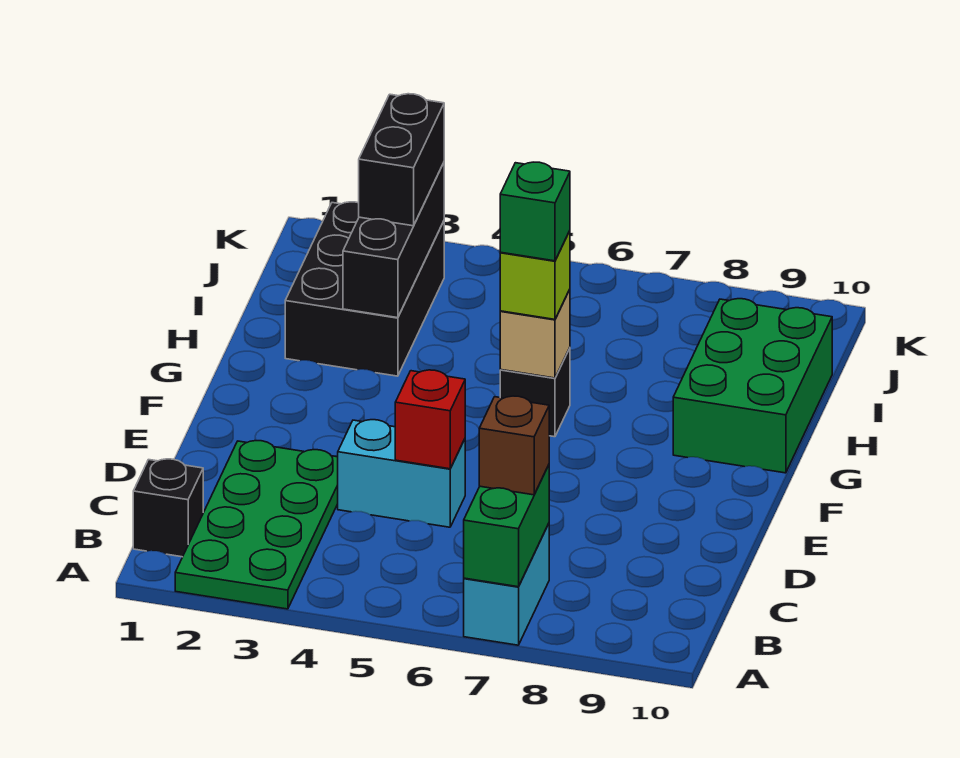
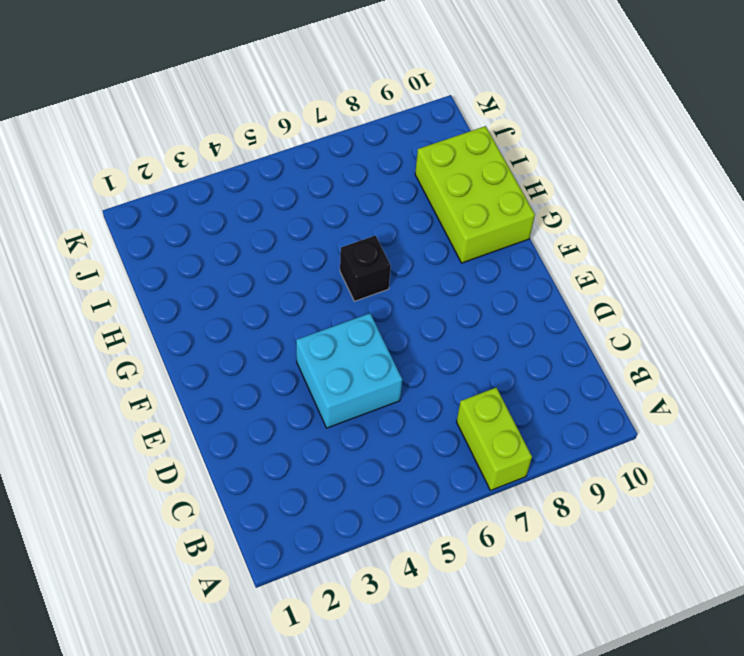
lime brick A7:B7 level 1 -> cyan brick A7:B7 level 1
cyan brick D4:E5 level 1 -> cyan brick D4:D5 level 1
lime brick G9:I10 level 1 -> green brick G9:I10 level 1
none -> green plate A2:D3 level 1
none -> black brick B1 level 1
none -> black brick H2:J3 level 1

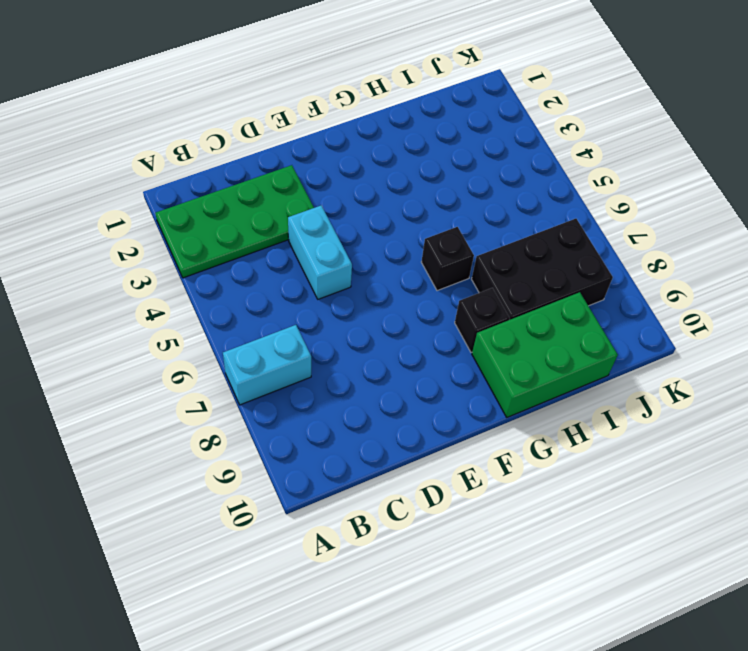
black brick G8 level 1 -> black brick B1 level 1
black brick H7:J8 level 1 -> black brick H2:J3 level 1
none -> green brick A7:B7 level 2
none -> red brick D5 level 2
none -> tan brick G6 level 2

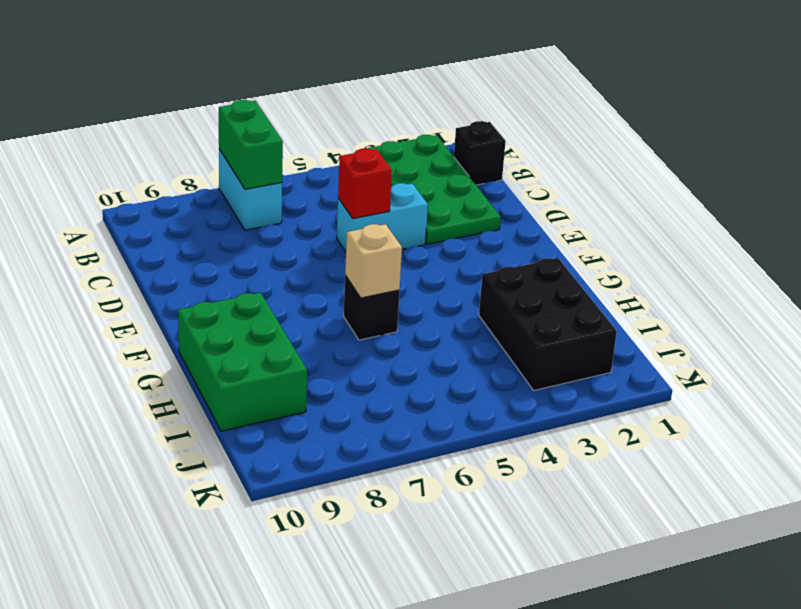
none -> black brick H3:J3 level 2
none -> brown brick B7 level 3
none -> lime brick G6 level 3

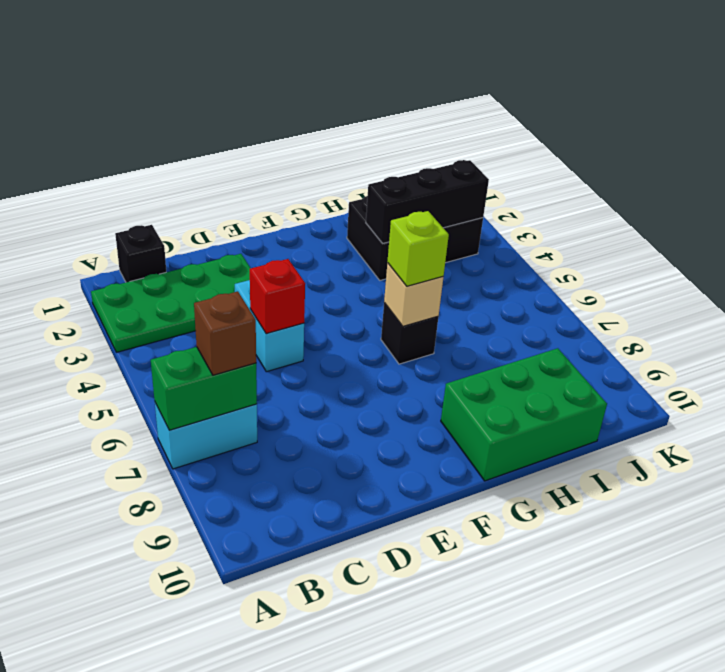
none -> black brick I3:J3 level 3
none -> green brick G6 level 4

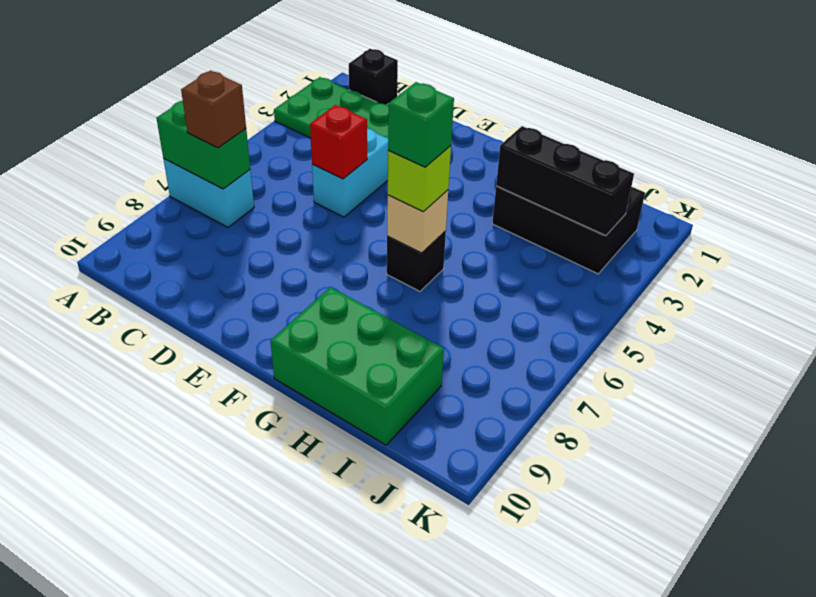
none -> black brick I3:J3 level 3

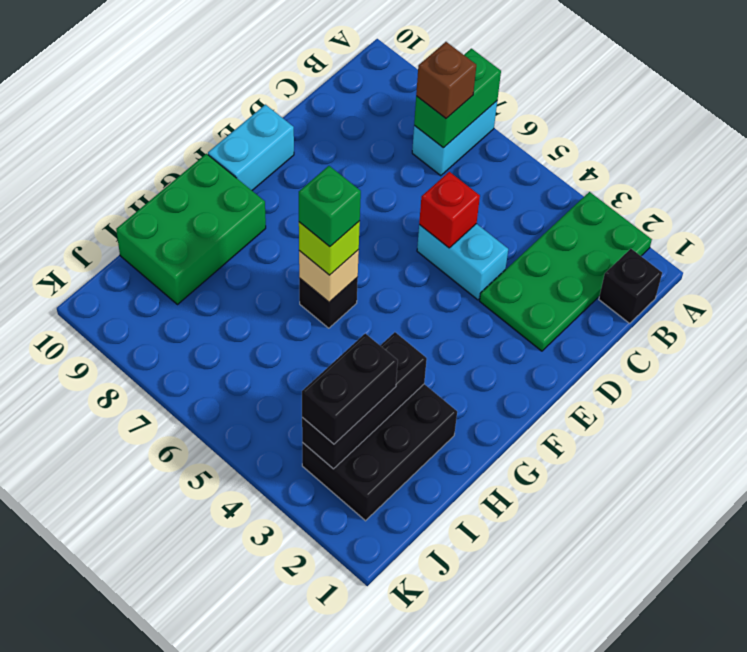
cyan brick E10:F10 level 1 -> none

